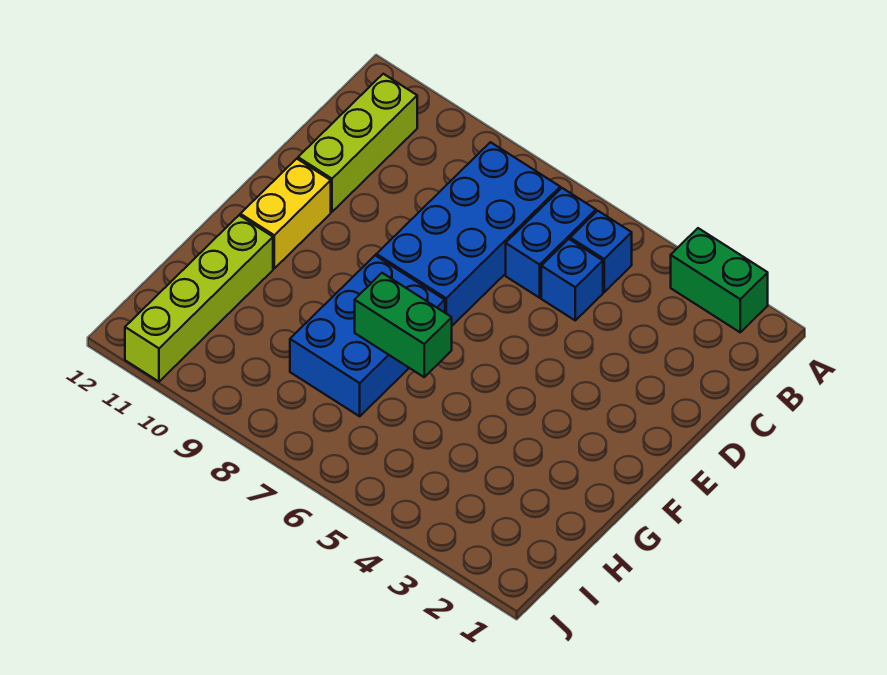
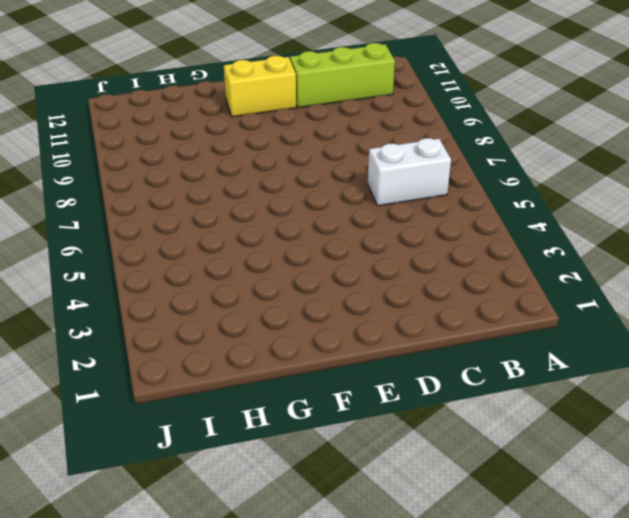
white brick B6:C6 level 1 -> blue brick B6:C6 level 1
none -> green brick A2:A3 level 1
none -> blue brick B5 level 1

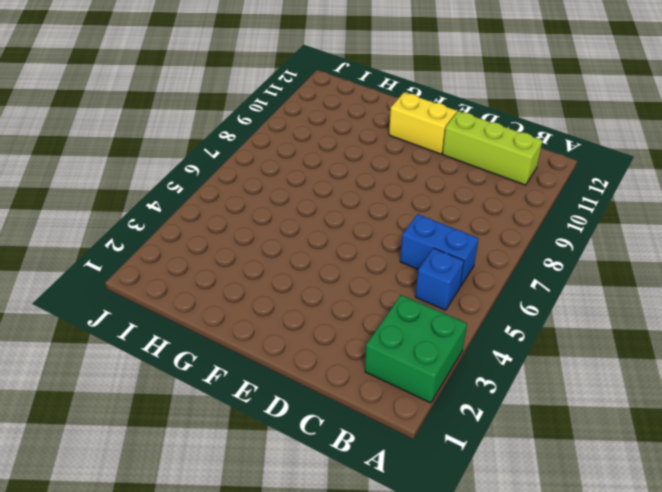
green brick A2:B3 level 1 -> green brick A2:A3 level 1
none -> blue brick B7:E8 level 1
none -> blue brick C5 level 1

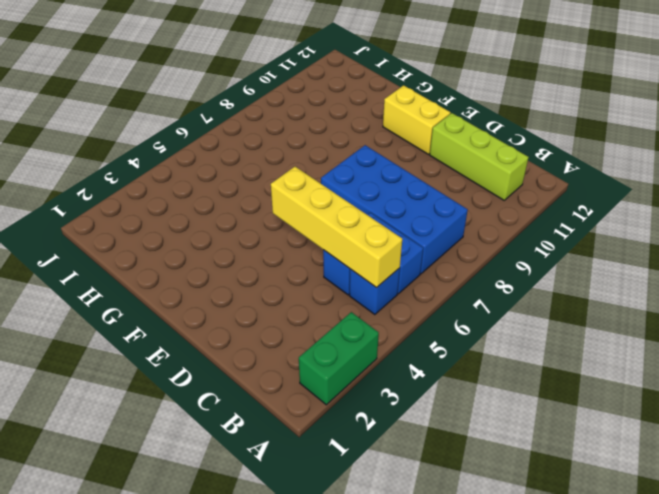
yellow brick B5:E5 level 2 -> none
none -> blue brick F7:H8 level 1
none -> lime brick G11:J11 level 1

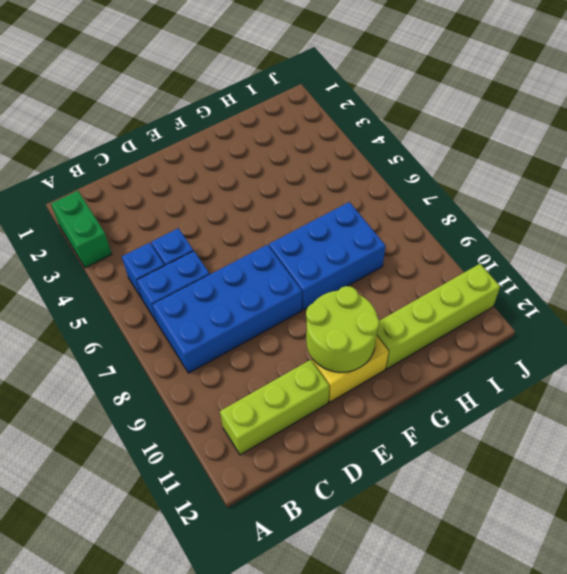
lime round brick E10:F11 level 2 -> none
none -> green brick G6:G7 level 2

